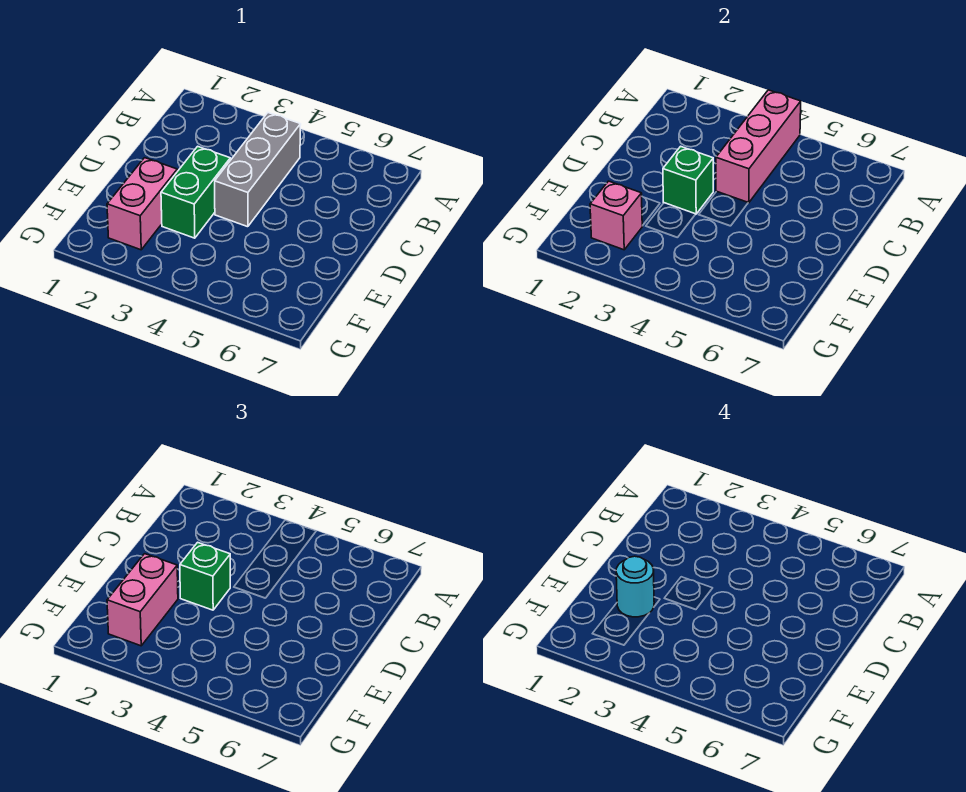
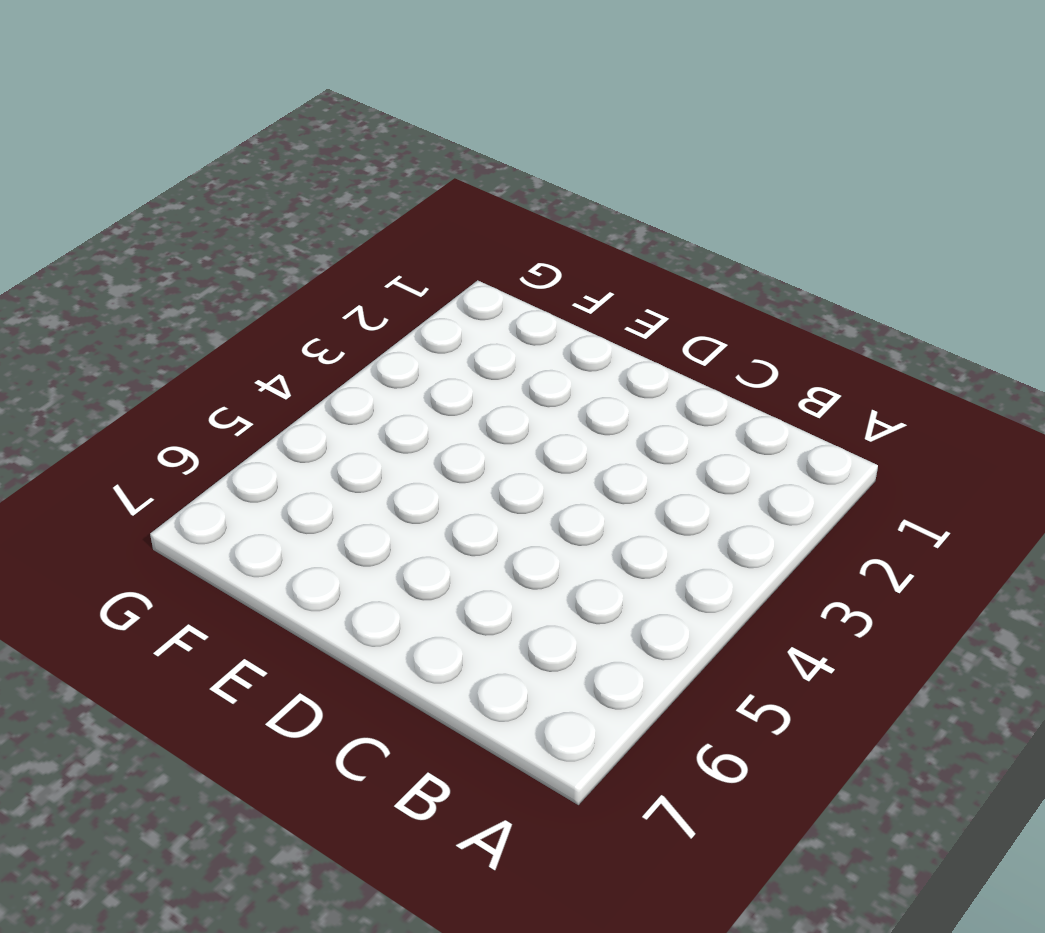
none -> grey brick B4:D4 level 1
none -> green brick D3:E3 level 1

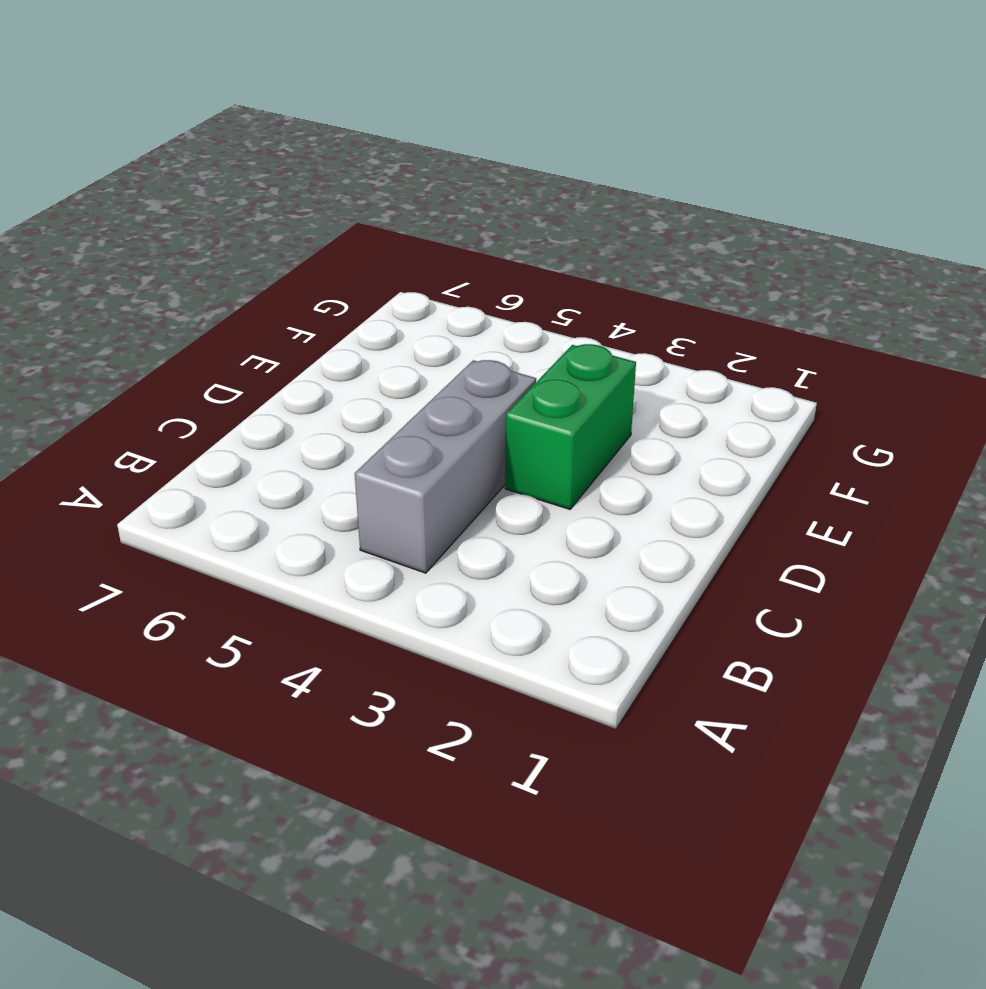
none -> pink brick E2:F2 level 1
none -> pink brick A4:C4 level 2

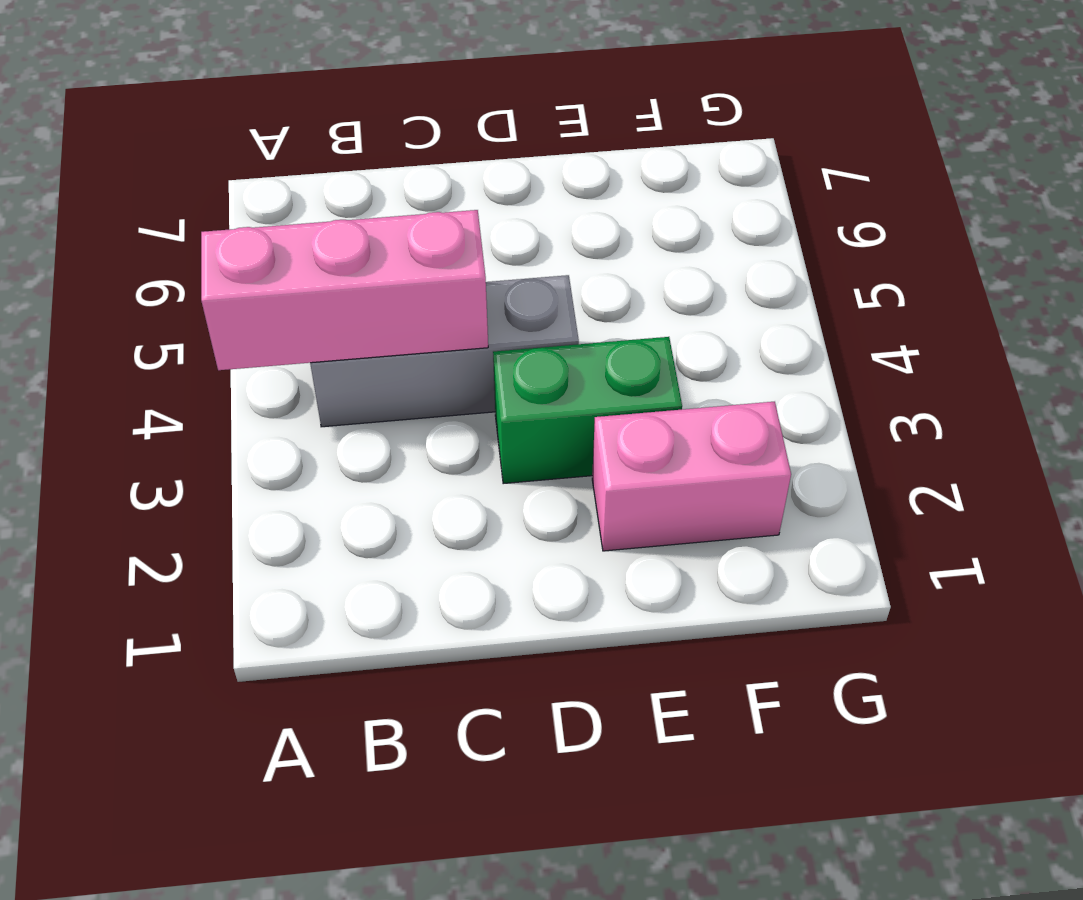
none -> green brick D3 level 2
none -> pink brick F2 level 2

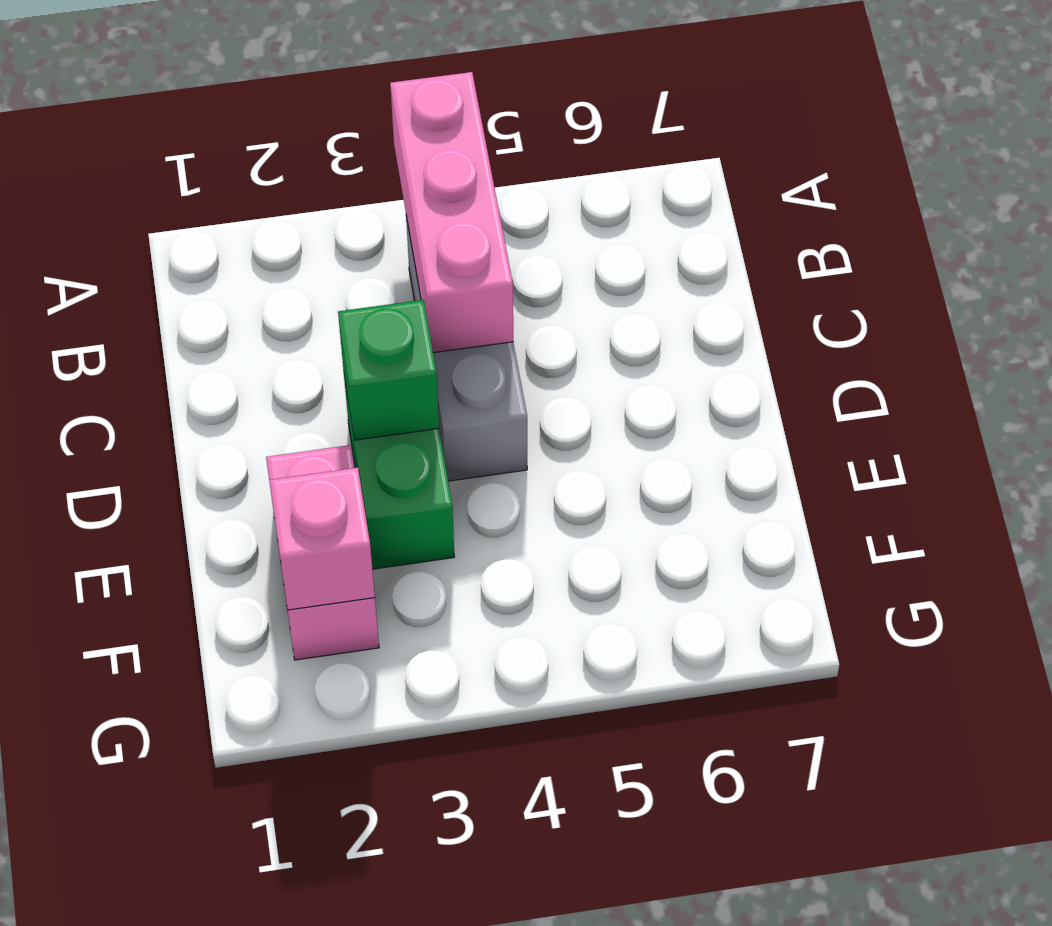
none -> green brick D3 level 3
none -> pink brick E2:F2 level 3

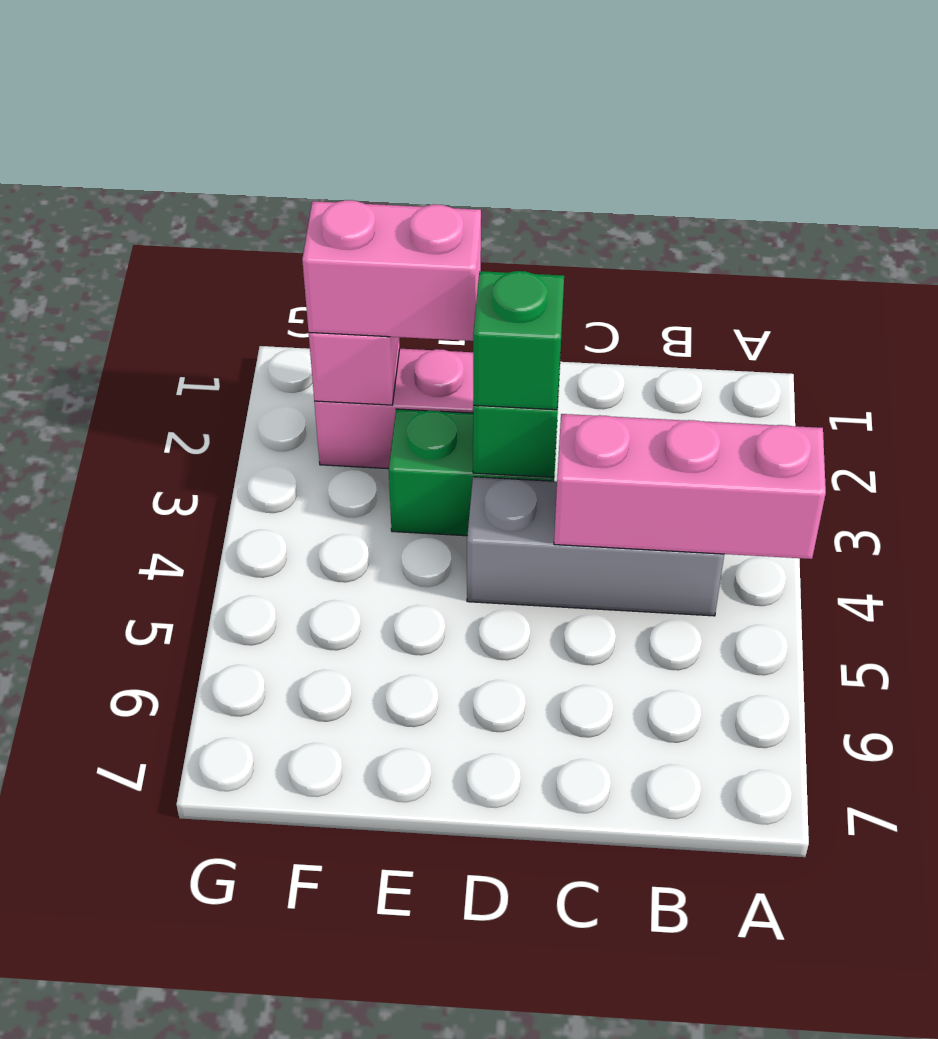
none -> cyan round brick E2 level 4

